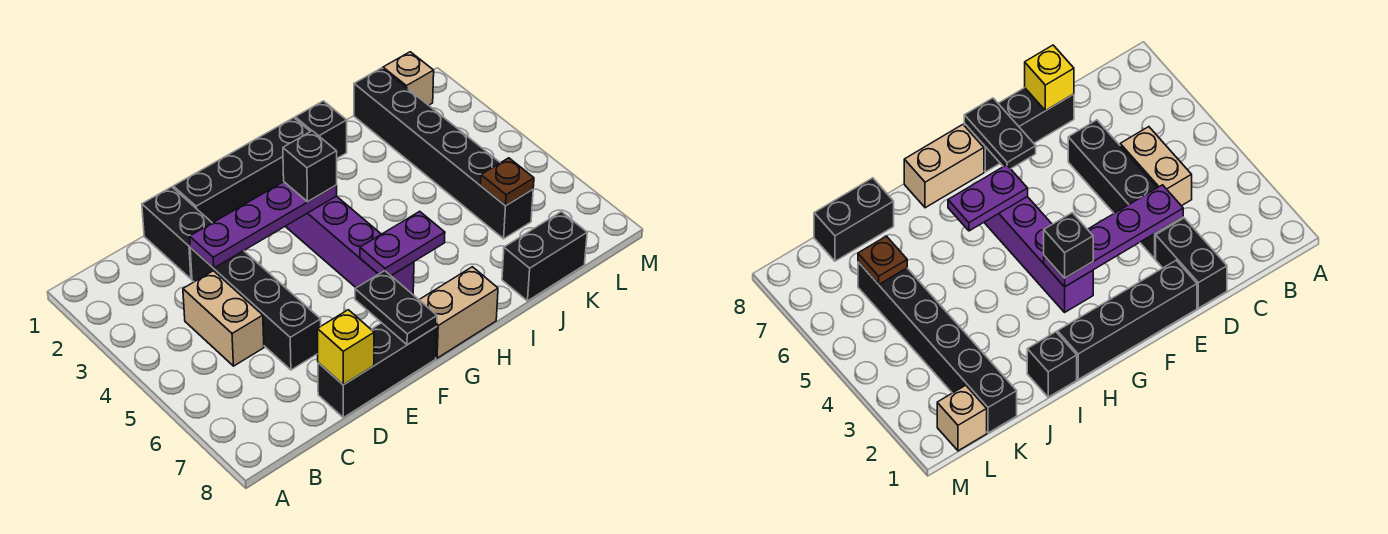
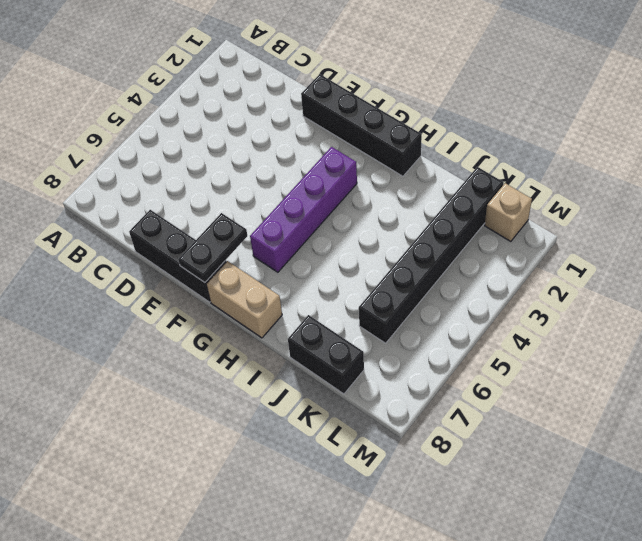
none -> tan brick C4:C5 level 1
none -> black brick D1:D2 level 1
none -> black brick D3:D6 level 1

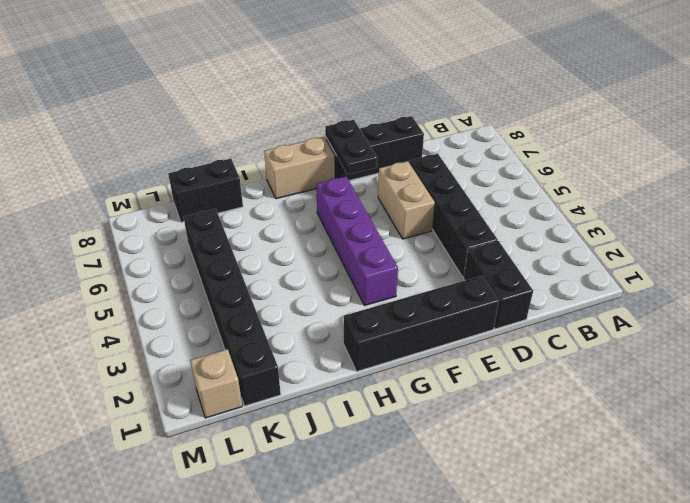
tan brick E5:E6 level 1 -> tan brick C4:C5 level 1
none -> black brick I1 level 1
none -> purple plate D3:G3 level 2
none -> yellow brick D8 level 2

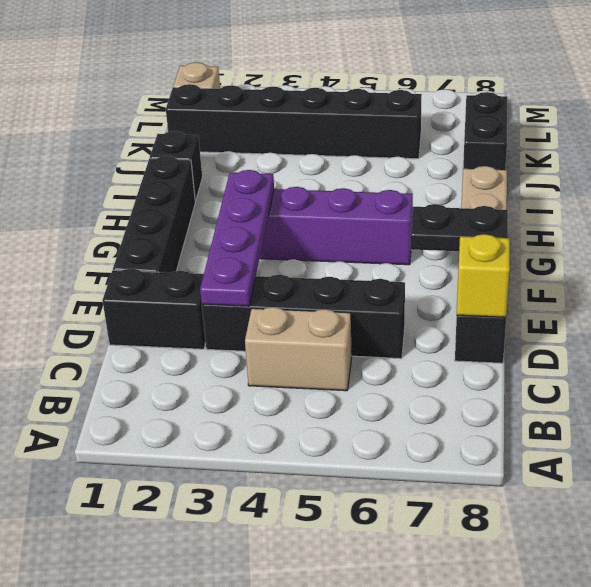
none -> purple plate G6:H6 level 2
none -> brown plate K6 level 2
none -> black brick G3 level 3

